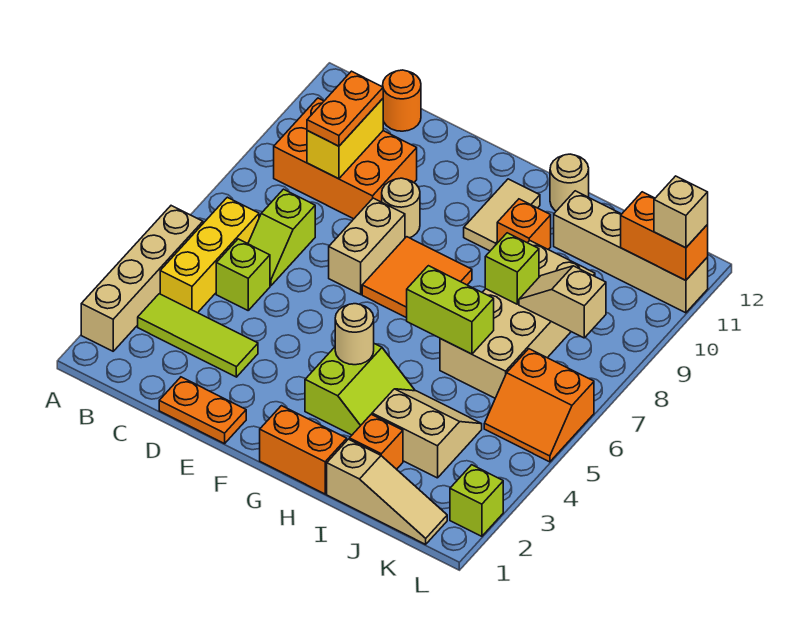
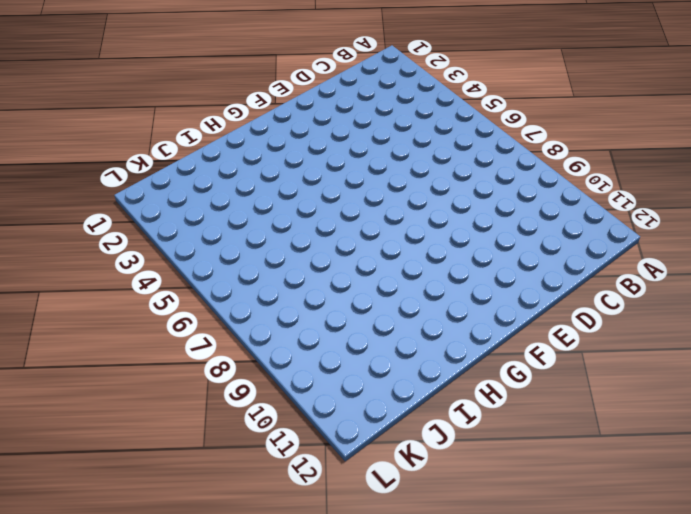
none -> tan brick A2:A5 level 1
none -> lime tile B3:D3 level 1
none -> yellow brick B4:B6 level 1
none -> orange brick B9:D10 level 1

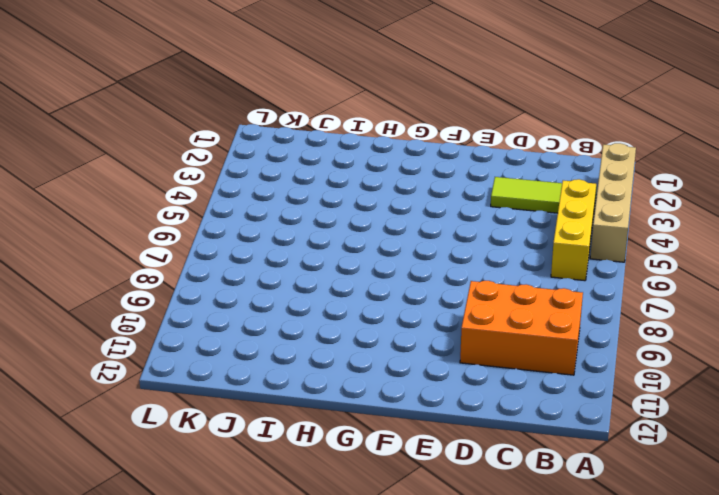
none -> lime brick C5 level 1
none -> lime slope C6:C7 level 1 top 7
none -> orange round brick C12 level 1
none -> orange plate D1:E1 level 1

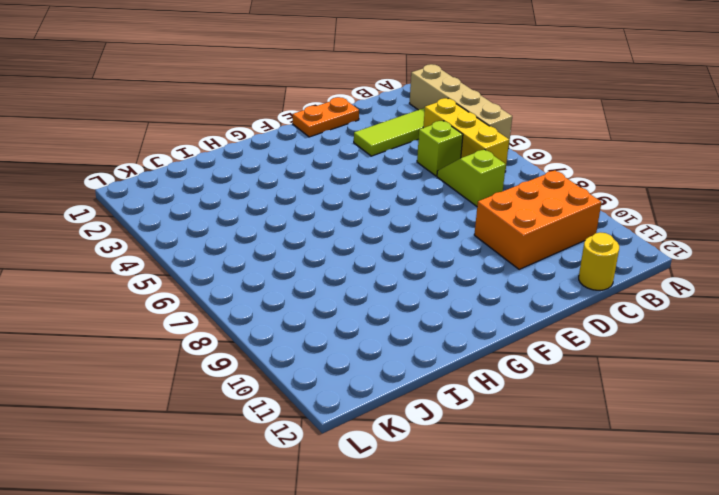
yellow round brick C12 level 1 -> orange round brick C12 level 1
none -> tan brick E7:E8 level 1
none -> tan round brick E9 level 1
none -> orange tile F7:G8 level 1
none -> orange brick G1:H1 level 1

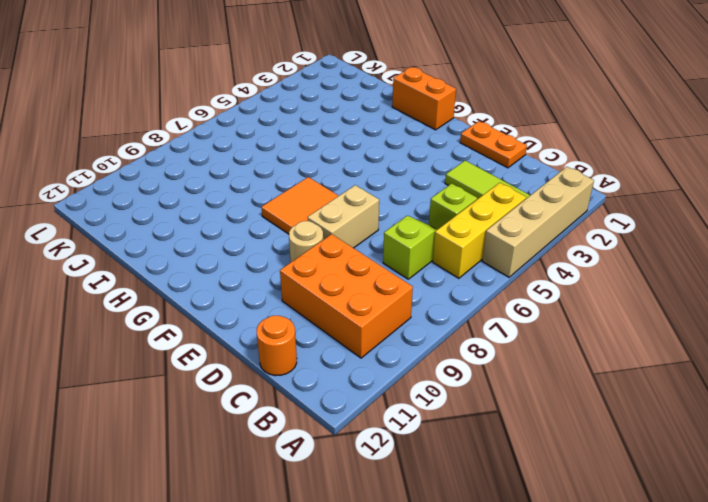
none -> lime slope G3:H4 level 1 top G
none -> tan tile G10:G11 level 1
none -> orange brick H10 level 1
none -> tan round brick H12 level 1

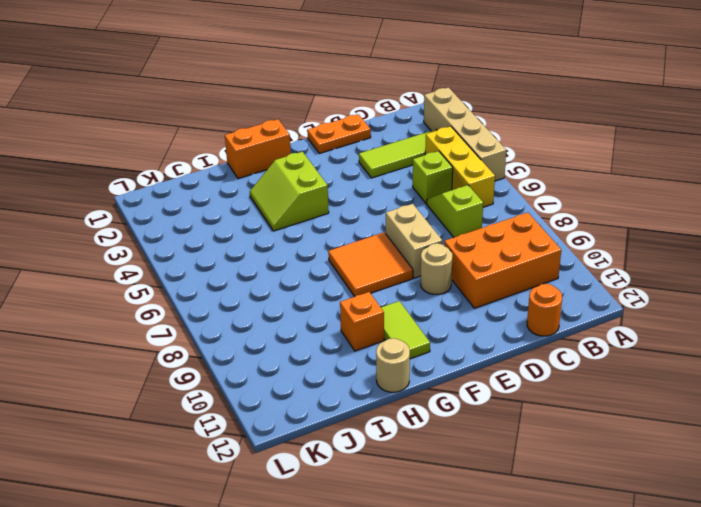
lime tile G10:G11 level 1 -> tan tile G10:G11 level 1
none -> tan slope I1:K1 level 1 top I
none -> orange brick I2 level 1
none -> tan slope I3:J4 level 1 top 3
none -> tan brick I6:J9 level 1

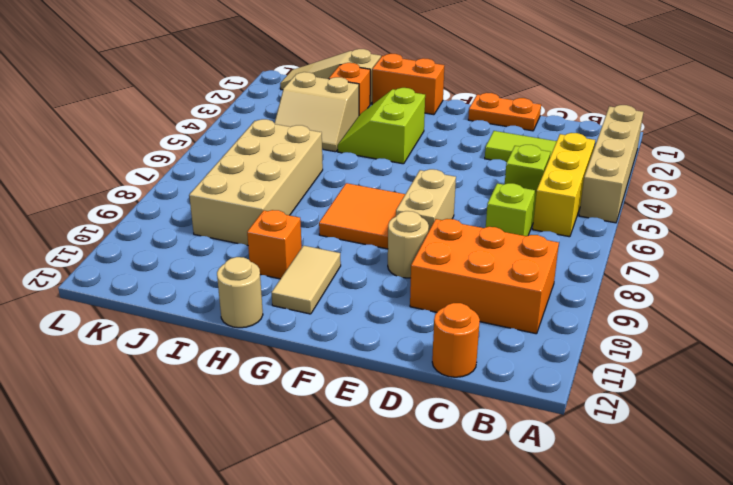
none -> tan brick I11:L11 level 1
none -> orange slope K5:L6 level 1 top 6
none -> lime brick L2 level 1
none -> yellow brick C9:C10 level 2

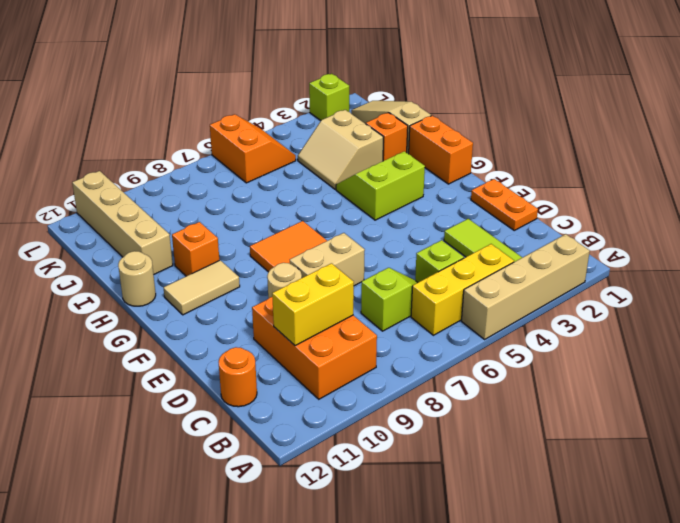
none -> tan brick I6:J9 level 1
none -> tan round brick G4 level 2
none -> lime brick H6:I6 level 2
none -> lime brick I8 level 2

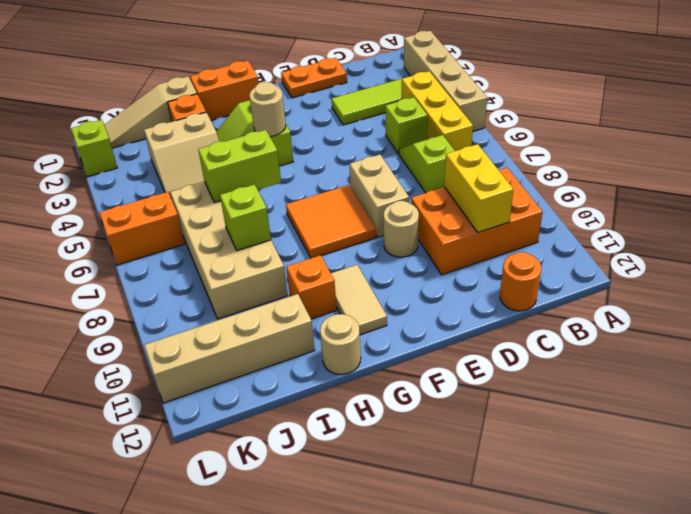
none -> tan slope J8:K8 level 2 top K
none -> orange brick K11:L11 level 2
none -> orange plate C9:C10 level 3
none -> tan brick L11 level 3

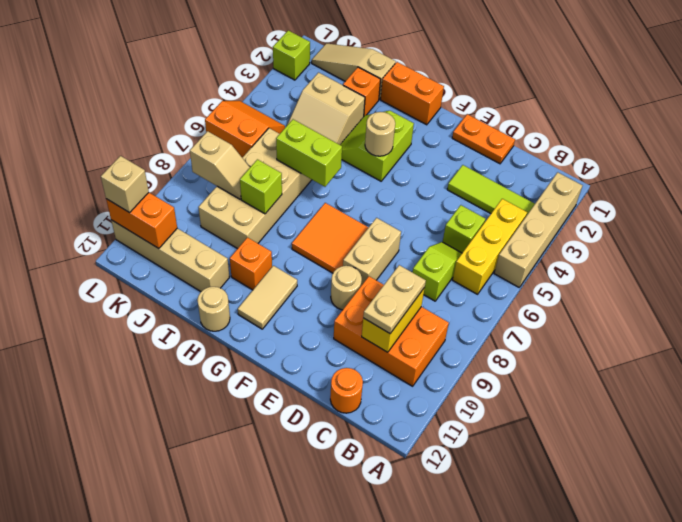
tan plate C9:C10 level 3 -> orange plate C9:C10 level 3

